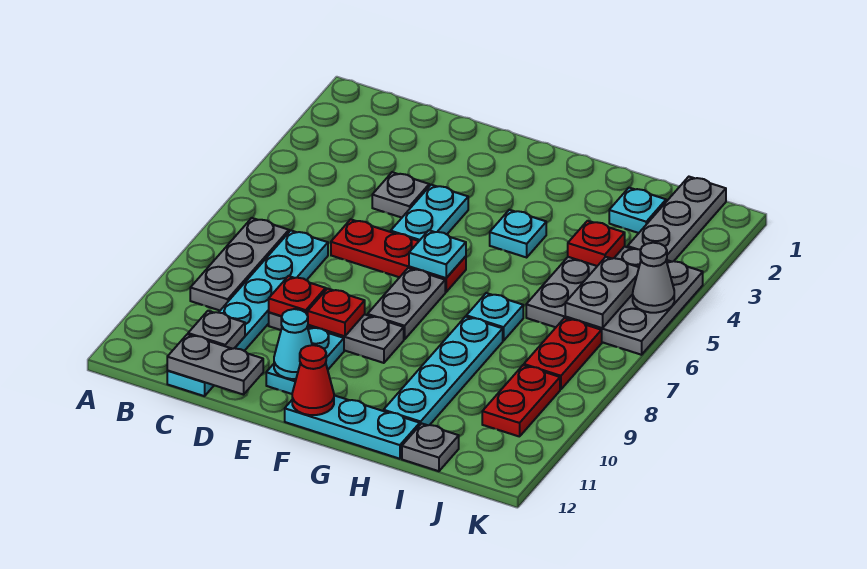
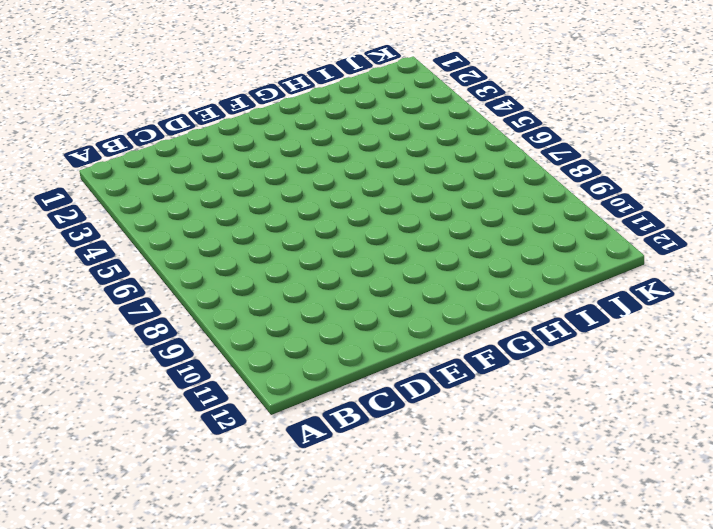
none -> grey plate B7:B9 level 1
none -> cyan plate C7:C12 level 1
none -> grey plate D4 level 1

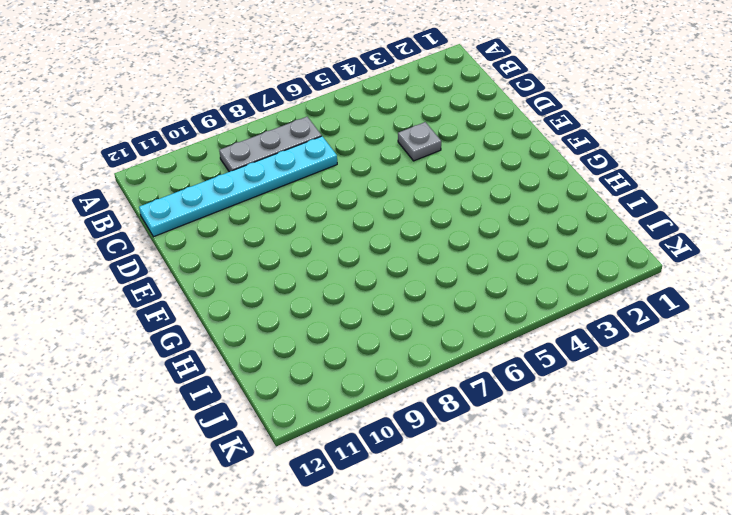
none -> red plate D6:F6 level 1
none -> grey plate D9:F9 level 1
none -> cyan plate E4:E5 level 1

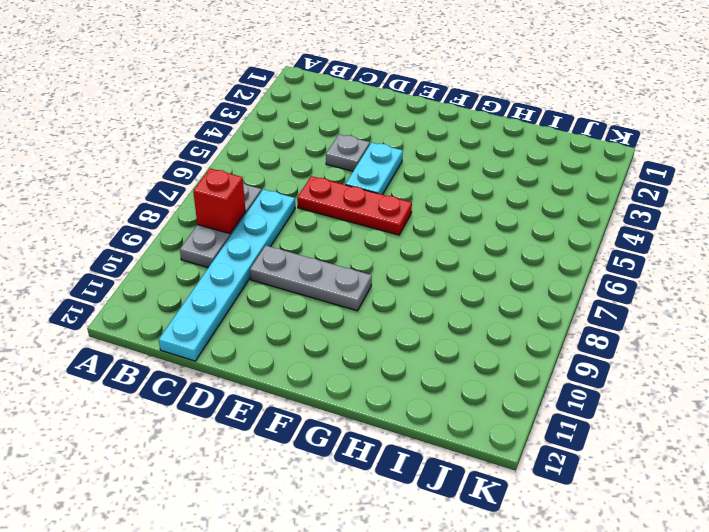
red brick B8 level 2 -> none
none -> cyan plate E10:E11 level 1
none -> grey plate F7:F8 level 1
none -> cyan plate F12:H12 level 1

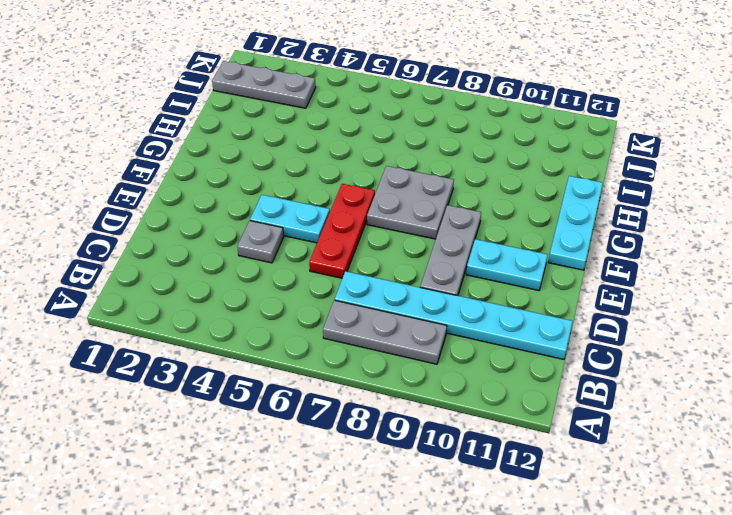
grey plate F7:G8 level 1 -> grey plate F7:F8 level 1
none -> cyan plate G4 level 1
none -> cyan plate H7 level 1
none -> cyan plate H8:H11 level 1

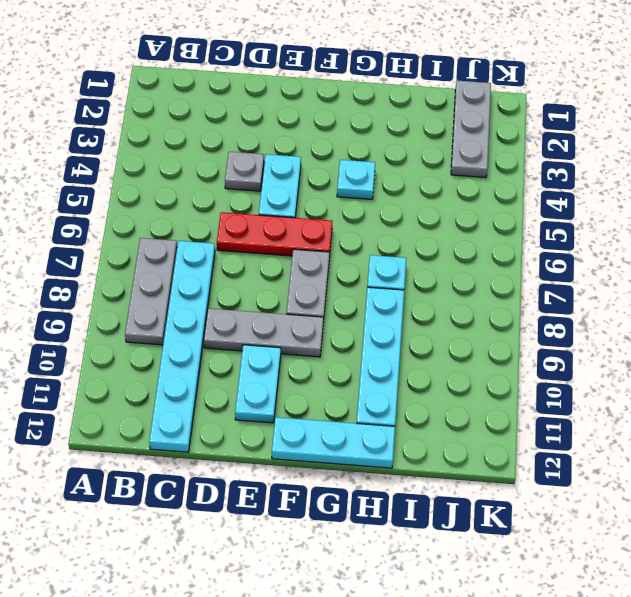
none -> cyan plate I2 level 1
none -> grey plate I4:K6 level 1
none -> grey plate I12 level 1

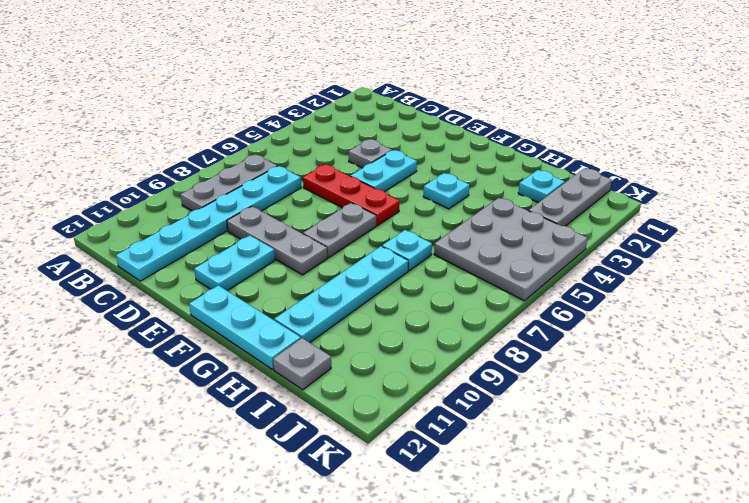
none -> red plate J7:J8 level 1
none -> red plate J9:J10 level 1
none -> grey plate C11 level 2

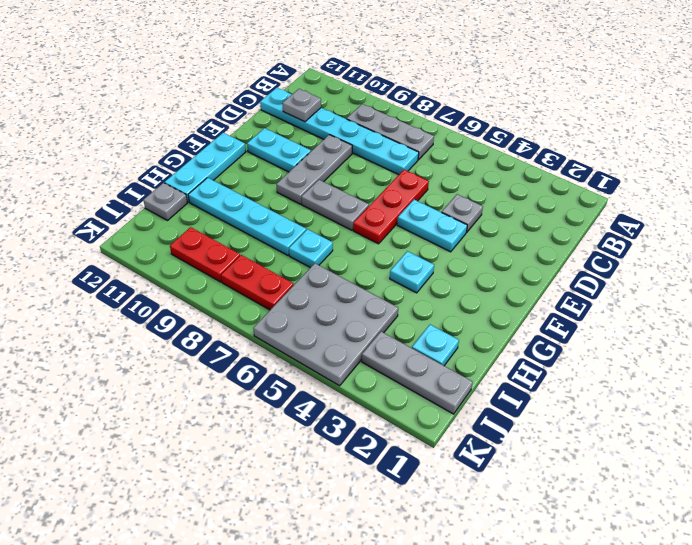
none -> grey plate C12:D12 level 2
none -> red plate D9 level 2
none -> red plate E9 level 2

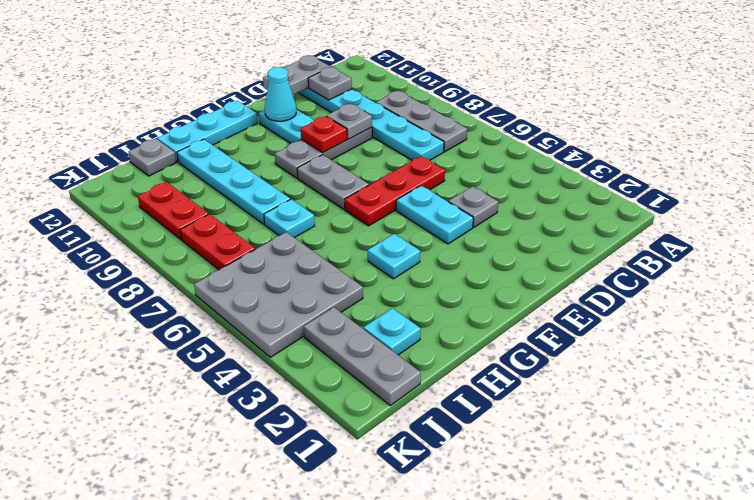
grey plate D9 level 2 -> red plate D9 level 2
none -> cyan plate F6 level 2
none -> red cone F12 level 2
none -> red plate I4 level 2

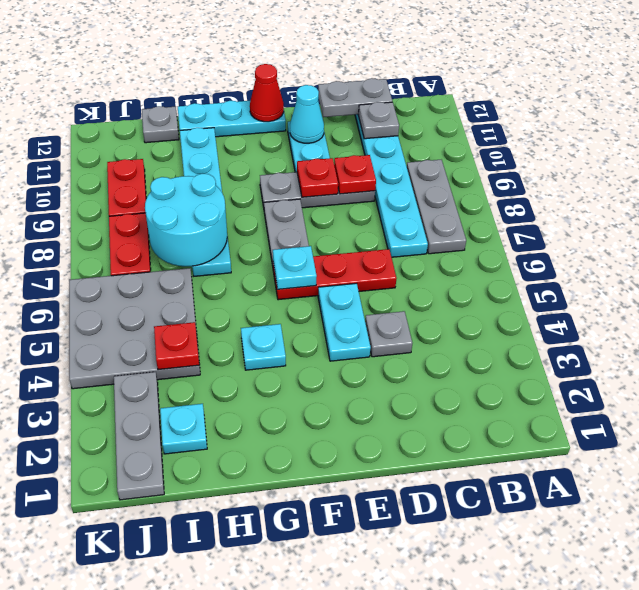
cyan round brick H7:I8 level 2 -> none
none -> grey plate J5:J6 level 2
none -> grey cone K5 level 2

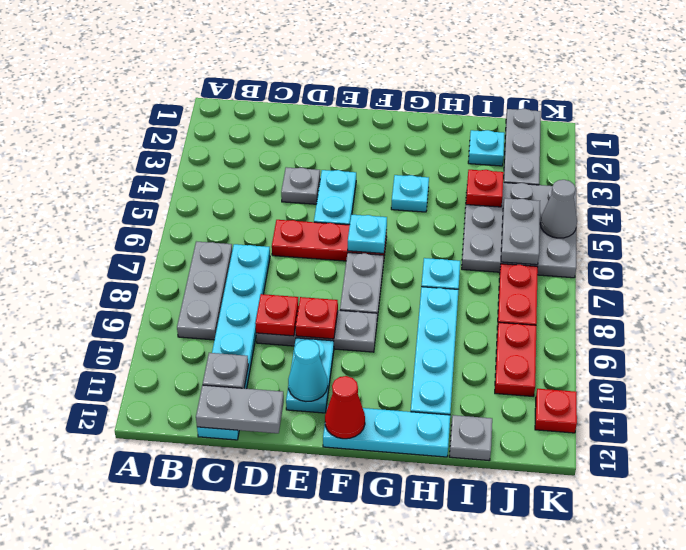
red plate K11 level 1 -> none

